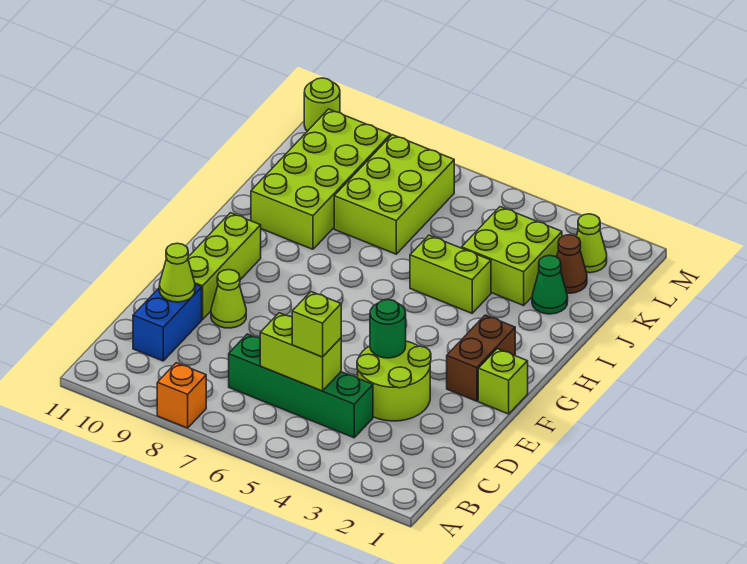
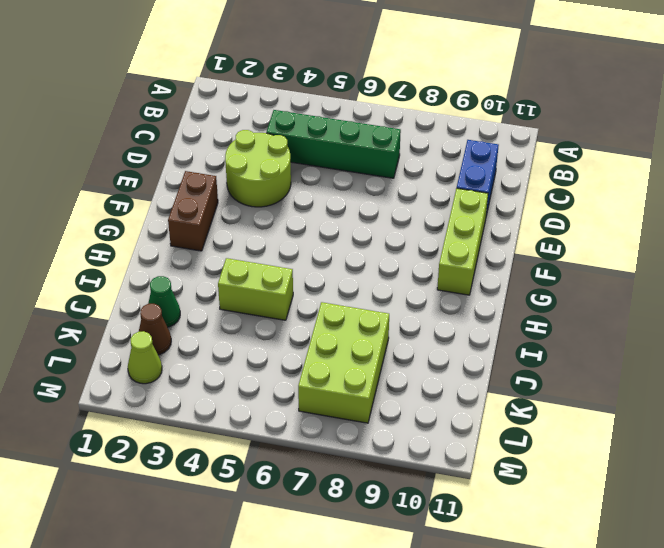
none -> orange brick A8 level 1
none -> lime cone E9 level 1
none -> lime brick F1 level 1

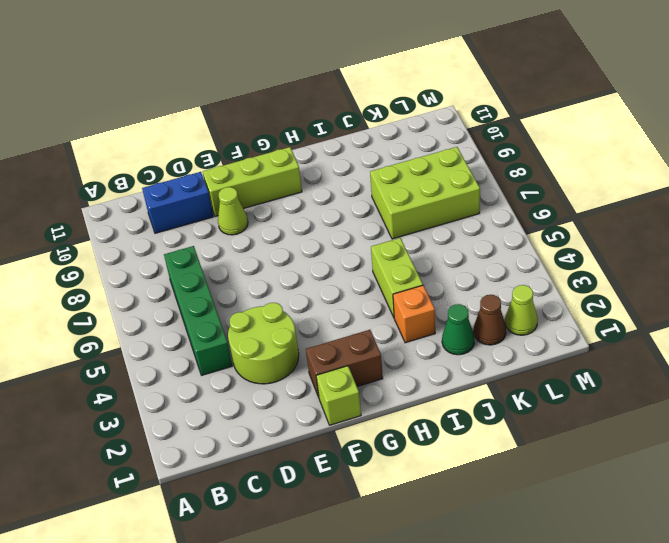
orange brick I3 level 1 -> orange brick A8 level 1
none -> lime brick I9:L10 level 1
none -> lime brick J3:K4 level 1
none -> lime round brick M11 level 1

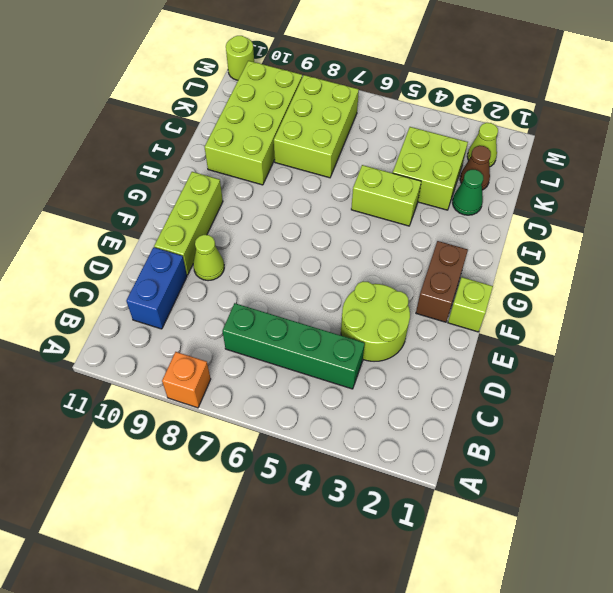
none -> lime brick C5:C6 level 2
none -> lime cone D10 level 2
none -> green round brick E4 level 2

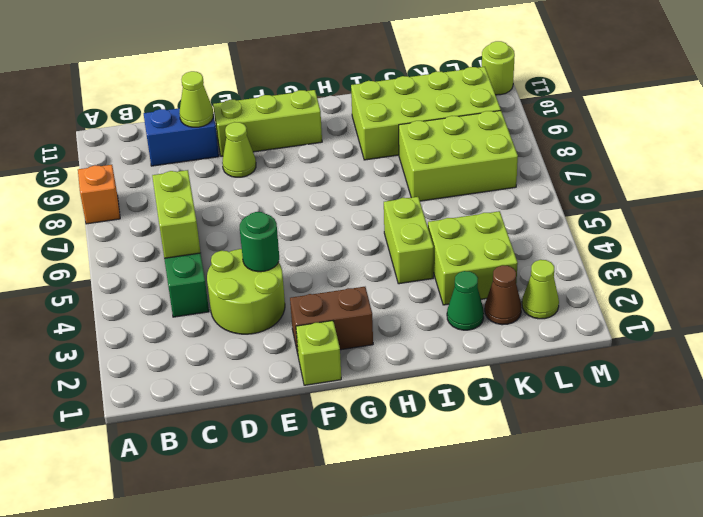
none -> lime brick C5 level 3

